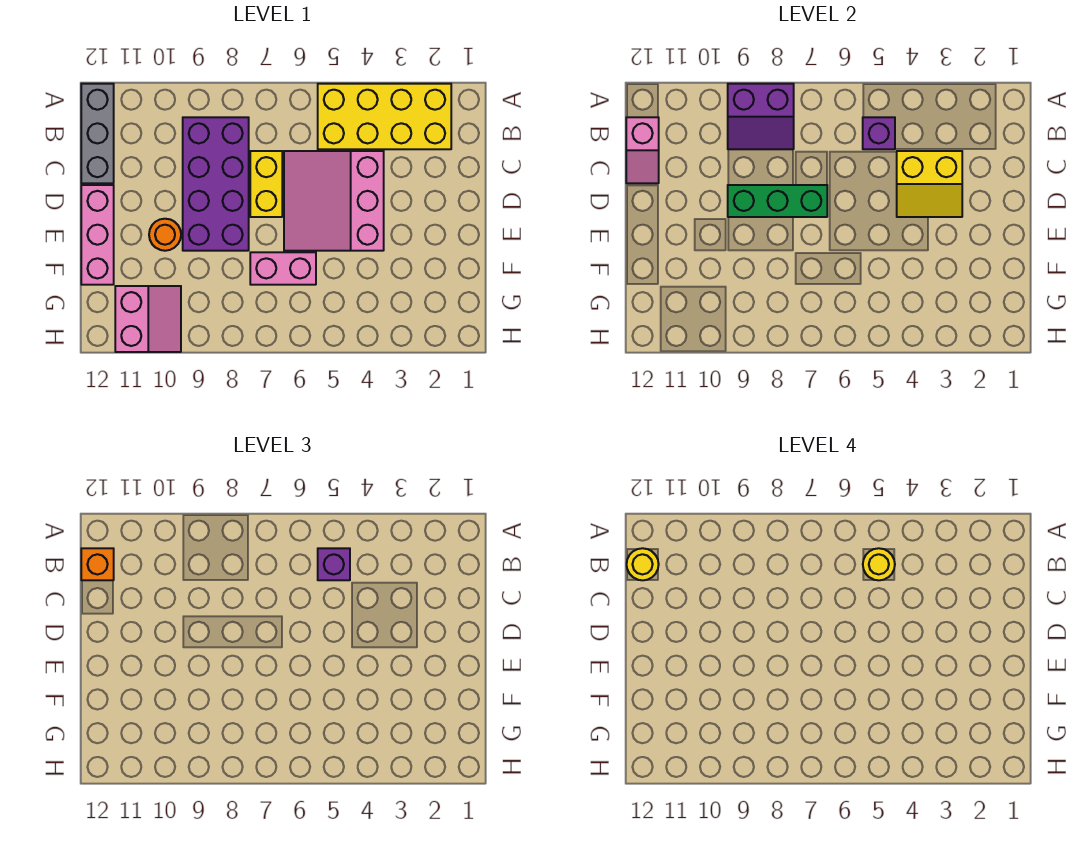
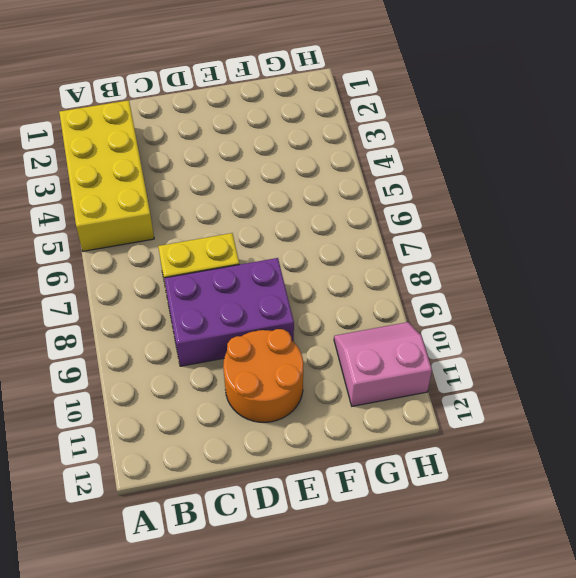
purple brick C8:E9 level 1 -> purple brick B8:E9 level 1
orange round brick D10:E11 level 1 -> orange round brick E10 level 1
none -> grey brick A12:C12 level 1
none -> pink slope C4:E6 level 1 top 4
none -> pink brick D12:F12 level 1

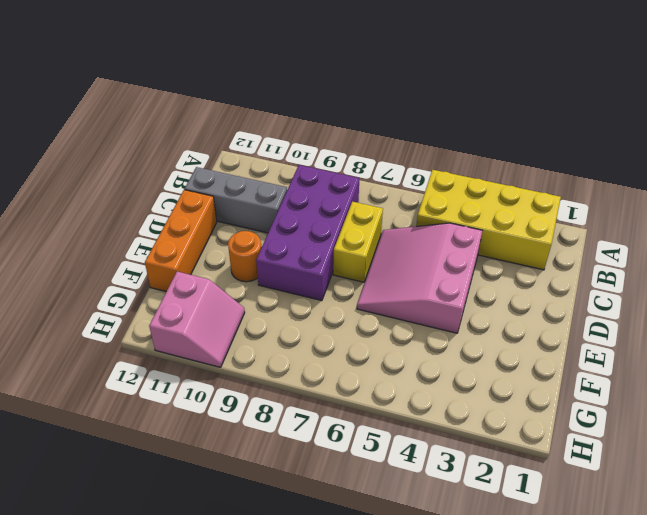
grey brick C10:C12 level 1 -> grey brick A12:C12 level 1
orange brick D12:F12 level 1 -> pink brick D12:F12 level 1
none -> pink brick F6:F7 level 1
none -> purple slope A8:B9 level 2 top A
none -> purple brick B5 level 2

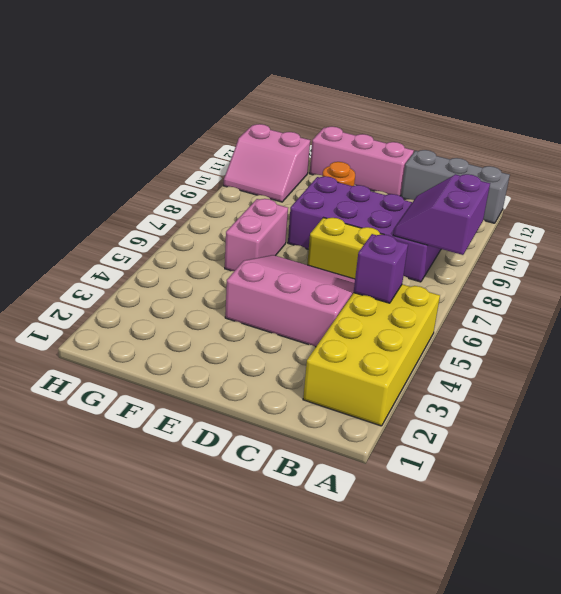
none -> pink slope B12:C12 level 2 top B
none -> yellow slope C3:D4 level 2 top C
none -> green brick D7:D9 level 2

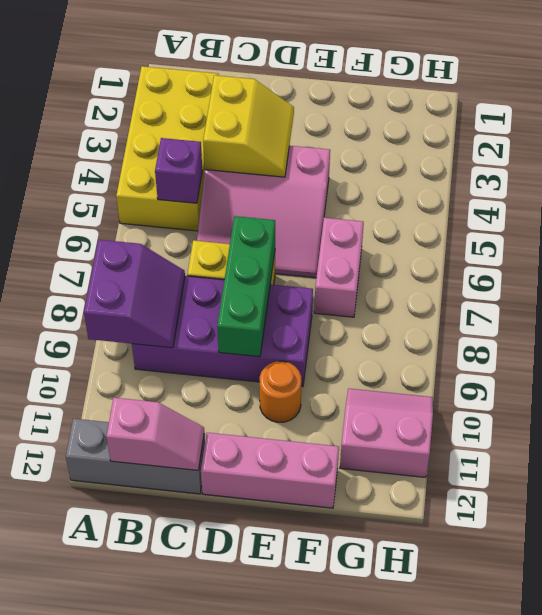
none -> purple brick B5 level 3
none -> orange brick B12 level 3
none -> yellow round brick B5 level 4

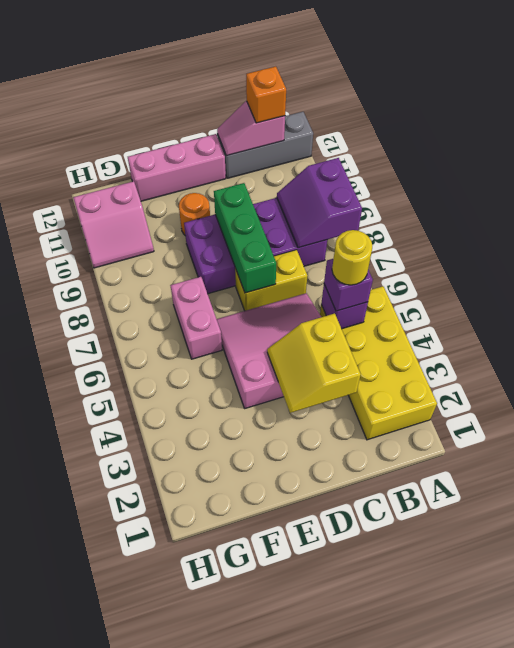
none -> yellow round brick B12 level 4

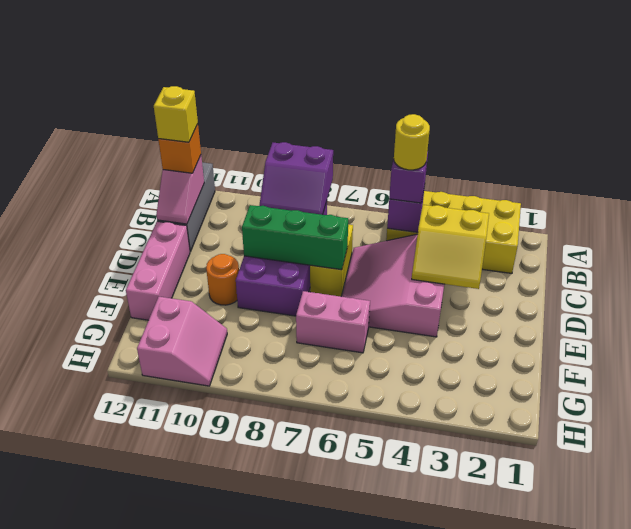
yellow brick B12 level 4 -> yellow round brick B12 level 4

